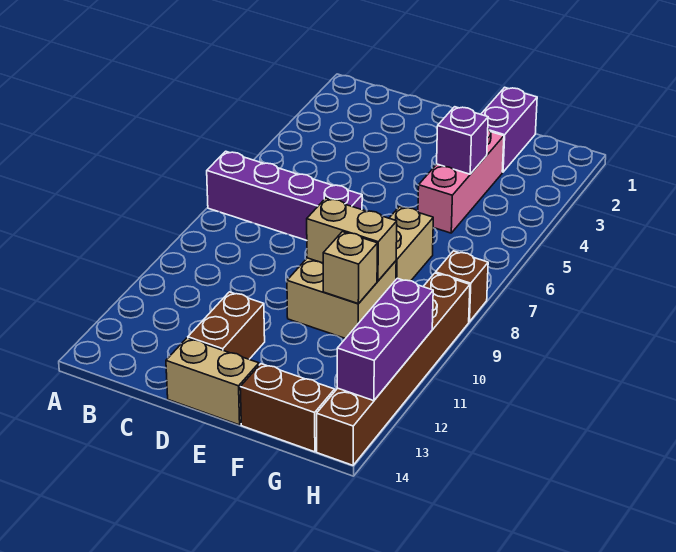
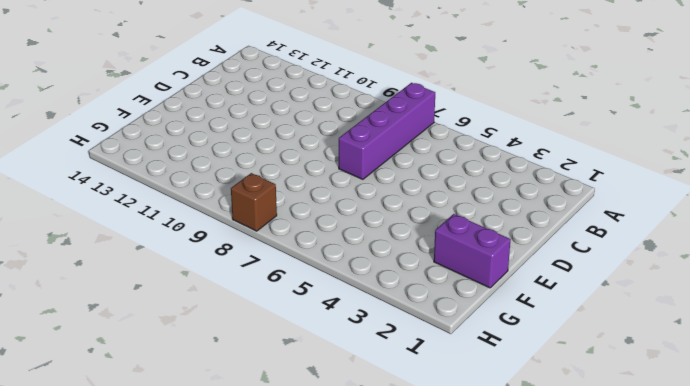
none -> brown brick D12:D13 level 1
none -> tan brick D14:E14 level 1
none -> tan brick E9:F10 level 1

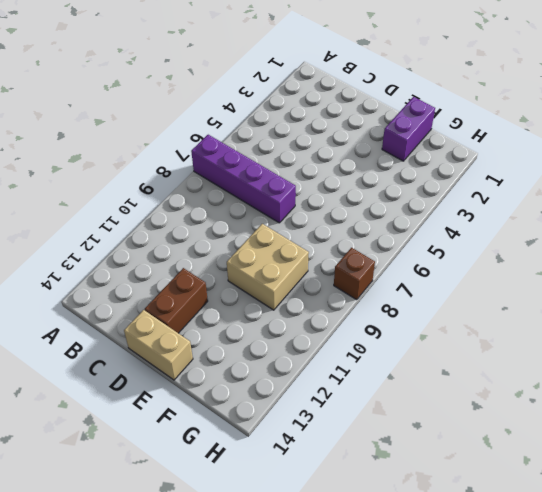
none -> pink brick F3:F5 level 1
none -> tan brick F7:F8 level 1
none -> brown brick F14:G14 level 1

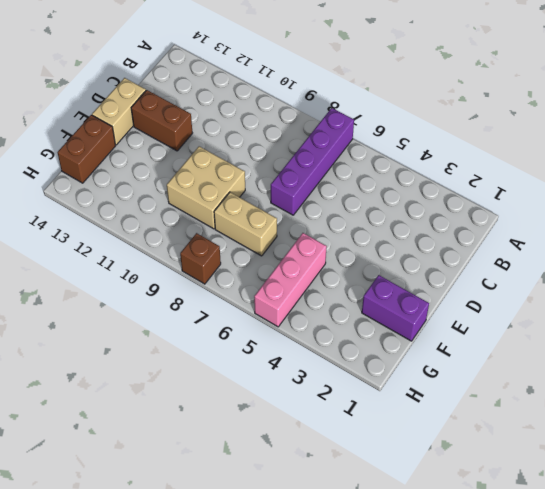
pink brick F5:H5 level 1 -> pink brick F3:F5 level 1
none -> brown brick H9:H14 level 1
none -> tan brick E9:F9 level 2
none -> purple brick F4 level 2

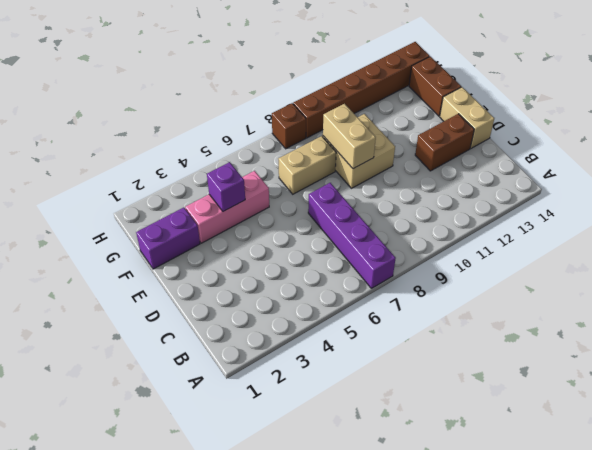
none -> tan brick F10 level 2
none -> purple brick H11:H13 level 2

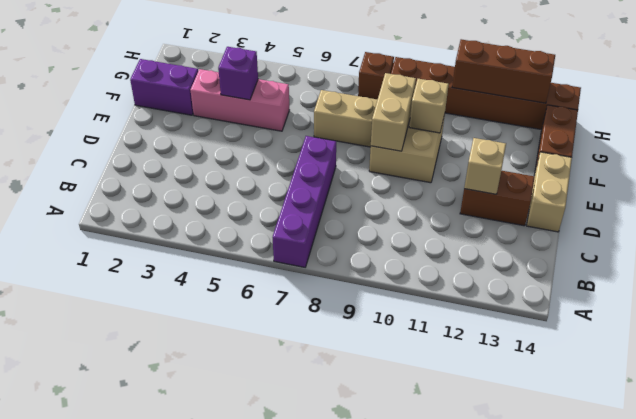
tan brick D12 level 2 -> none
brown brick H11:H13 level 2 -> purple brick H11:H13 level 2

